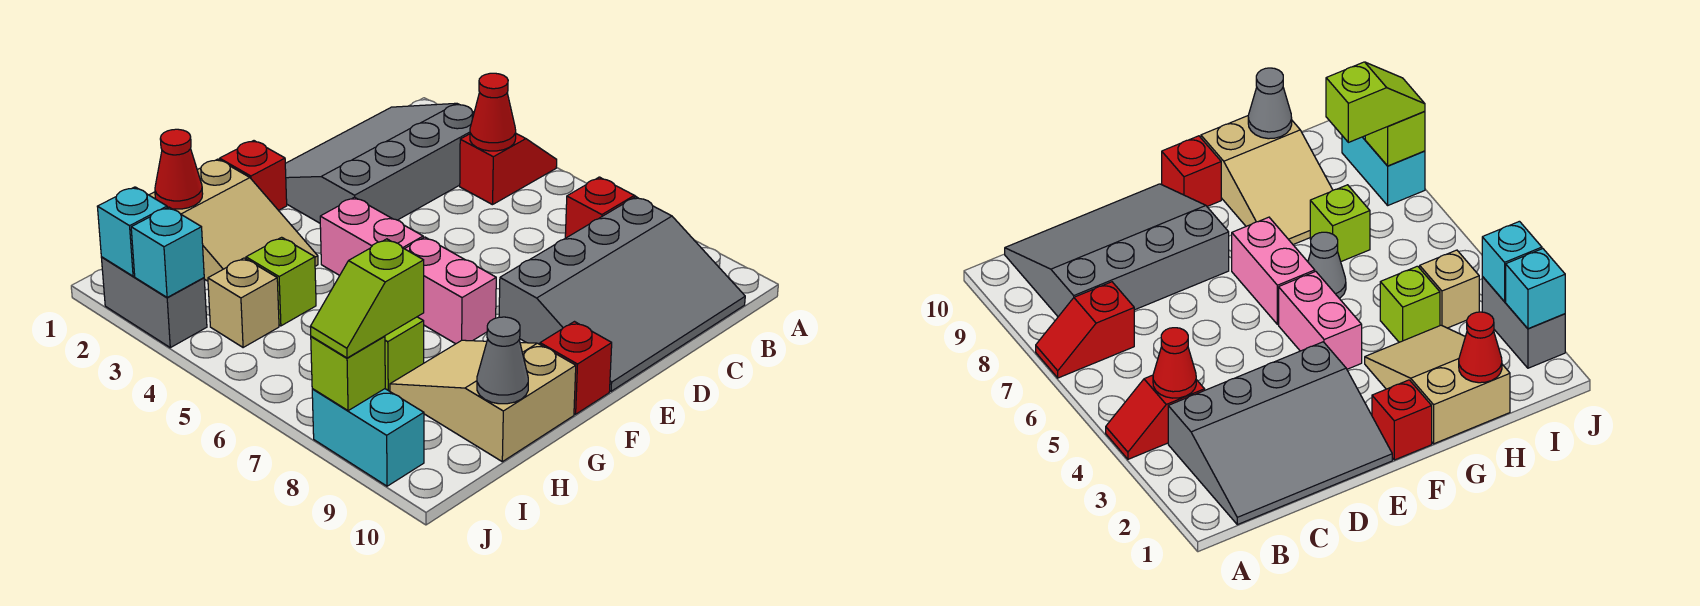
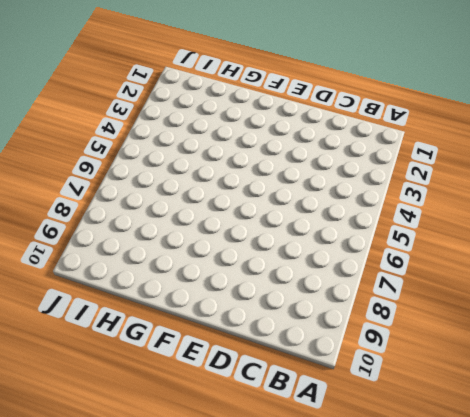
none -> red slope A4:B4 level 1 top B
none -> red slope A7:B7 level 1 top B
none -> grey slope B1:E3 level 1 top 3

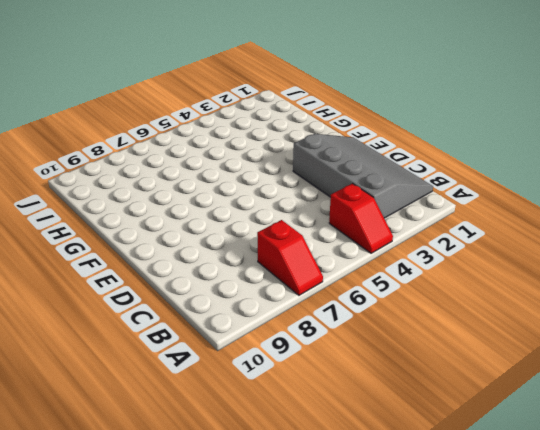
none -> grey slope B8:E10 level 1 top 8
none -> red brick F1 level 1
none -> pink brick F4:F5 level 1

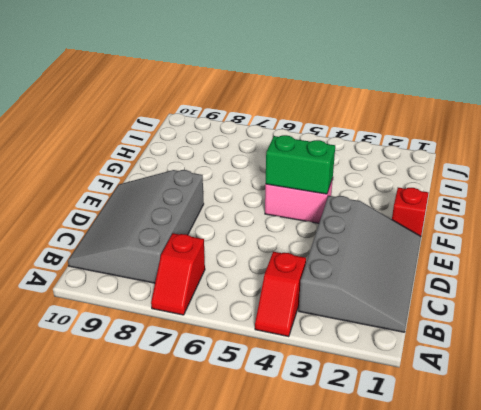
green brick F4:F5 level 2 -> none
none -> pink brick F6:F7 level 1
none -> red brick F10 level 1
none -> tan slope G1:H3 level 1 top 1

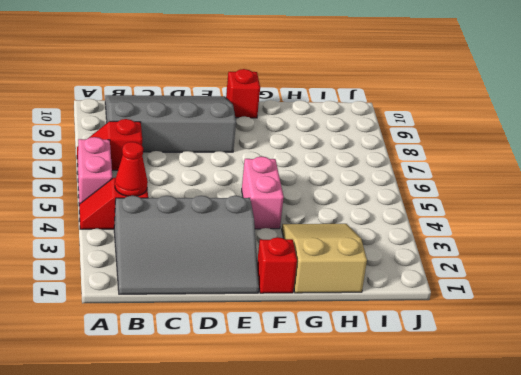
pink brick A5:A6 level 1 -> pink brick F6:F7 level 1
none -> grey cone G6 level 1
none -> tan slope G8:H10 level 1 top 10
none -> lime brick H4 level 1

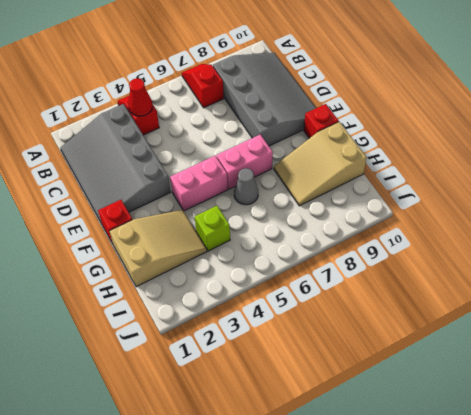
none -> lime brick H7 level 1
none -> tan brick I4 level 1
none -> grey brick J2:J3 level 1

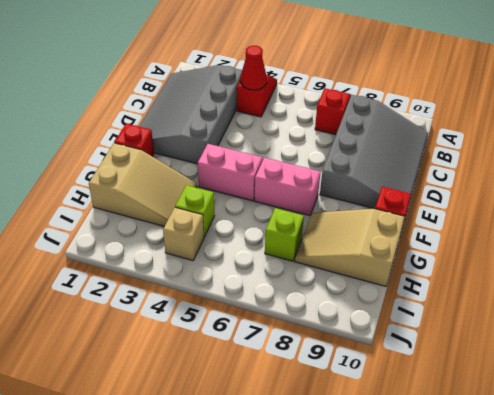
none -> grey cone G6 level 1
none -> grey brick J2:J3 level 1
none -> cyan brick J8:J9 level 1

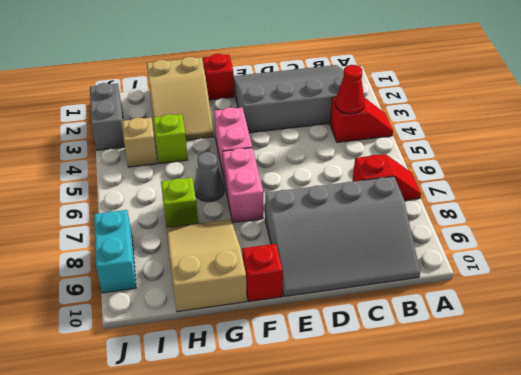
none -> red cone H1 level 2
none -> grey cone H10 level 2
none -> cyan brick J2 level 2

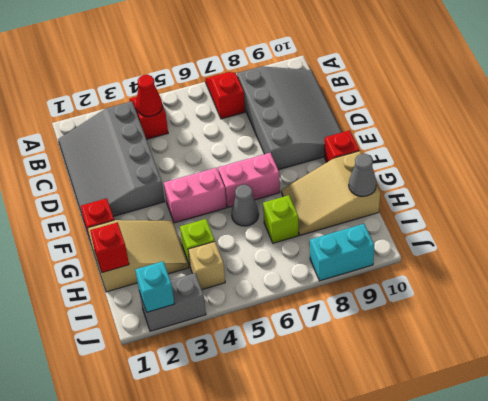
red brick H1 level 2 -> red cone H1 level 2
none -> cyan brick J3 level 2
none -> lime brick J8 level 2
none -> lime slope I8:J8 level 3 top I

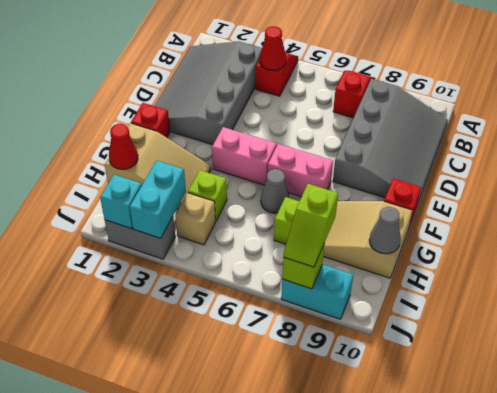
cyan brick I3:J3 level 2 -> cyan brick J3 level 2

